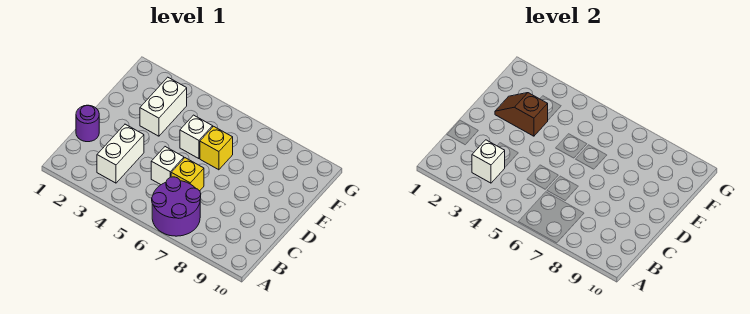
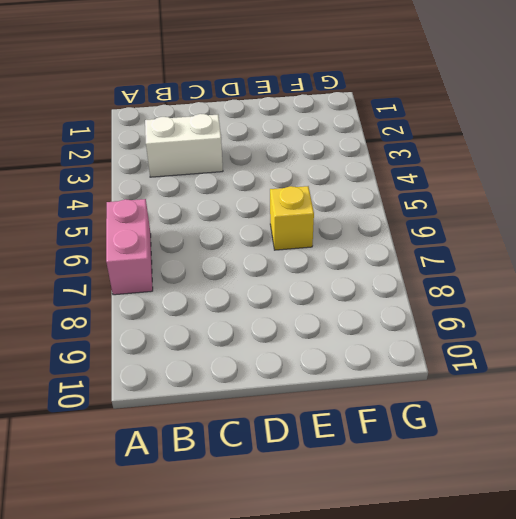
pink brick A6:A7 level 1 -> purple round brick A6:B7 level 1
none -> purple round brick C1 level 1
none -> white brick C5 level 1

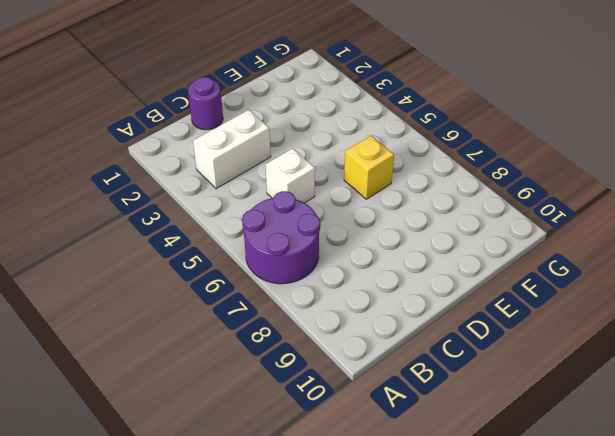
none -> yellow brick C6 level 1
none -> white brick E3:F3 level 1

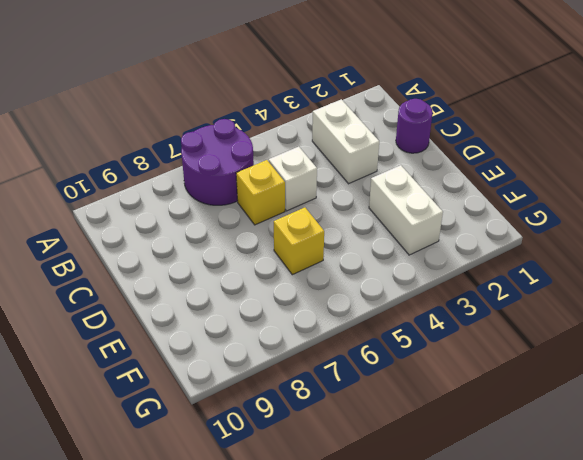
none -> white brick E5 level 1
none -> white brick B3 level 2

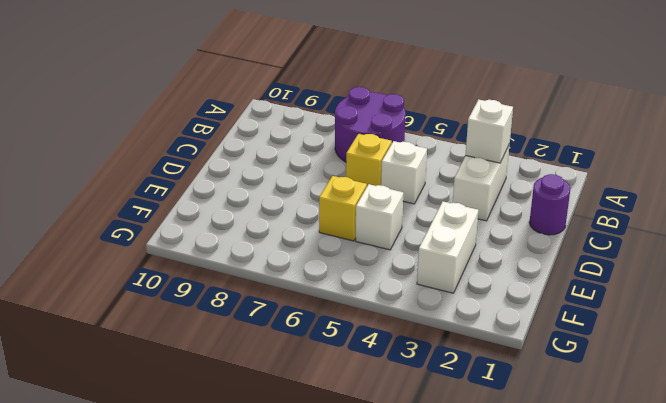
none -> brown slope E2:E3 level 2 top 3

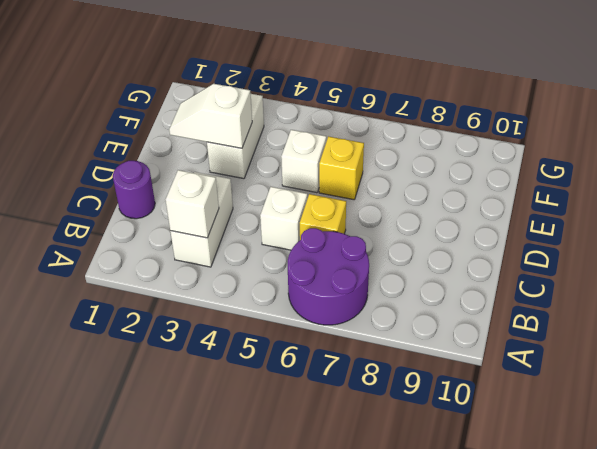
white slope E2:E3 level 2 top 3 -> brown slope E2:E3 level 2 top 3

